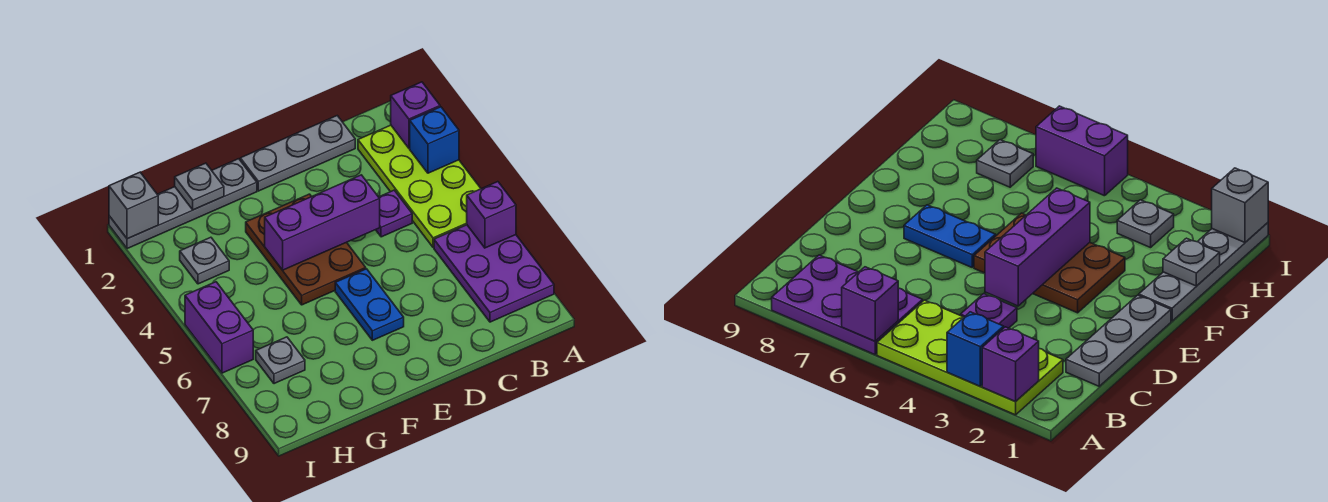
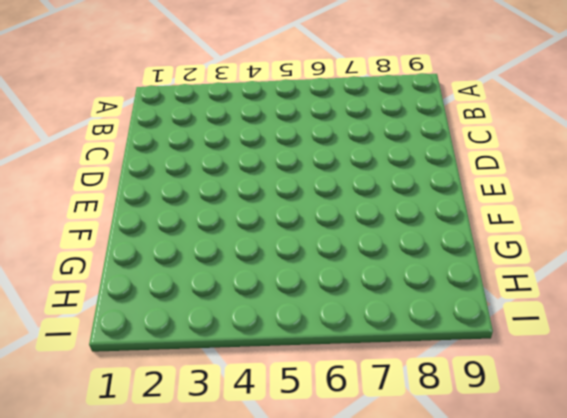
none -> lime plate A2:B5 level 1
none -> purple plate A6:B8 level 1
none -> grey plate C1:E1 level 1

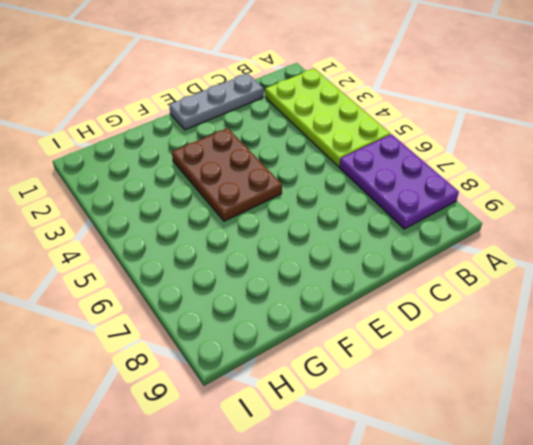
none -> purple plate C4 level 1
none -> blue plate E6:E7 level 1
none -> grey plate F1:I1 level 1

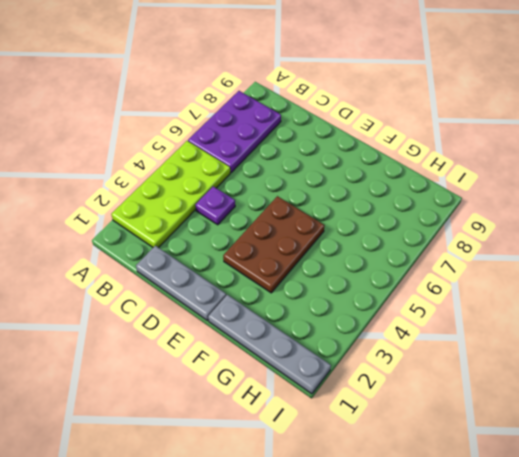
none -> blue plate E6:E7 level 1
none -> grey plate H3 level 1
none -> grey plate H7 level 1

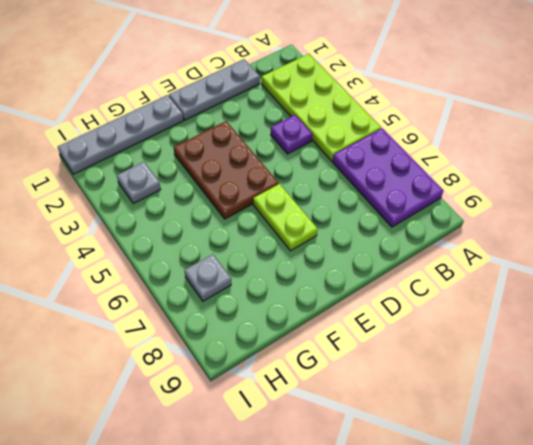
lime plate E6:E7 level 1 -> blue plate E6:E7 level 1
none -> purple brick I5:I6 level 1
none -> purple brick A2 level 2
none -> blue brick A3 level 2

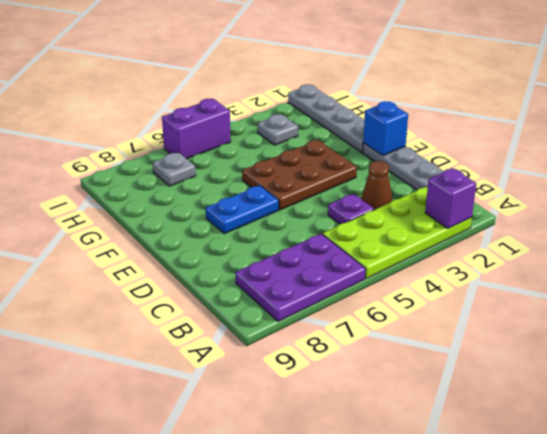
brown cone C3 level 1 -> none
blue brick E1 level 2 -> blue brick A3 level 2
none -> purple brick A6 level 2
none -> purple brick D4:F4 level 2
none -> grey plate G1 level 2

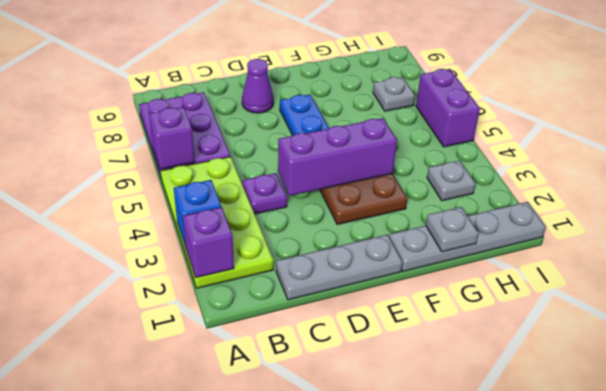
purple cone D8 level 1 -> none
none -> grey brick I1 level 2

